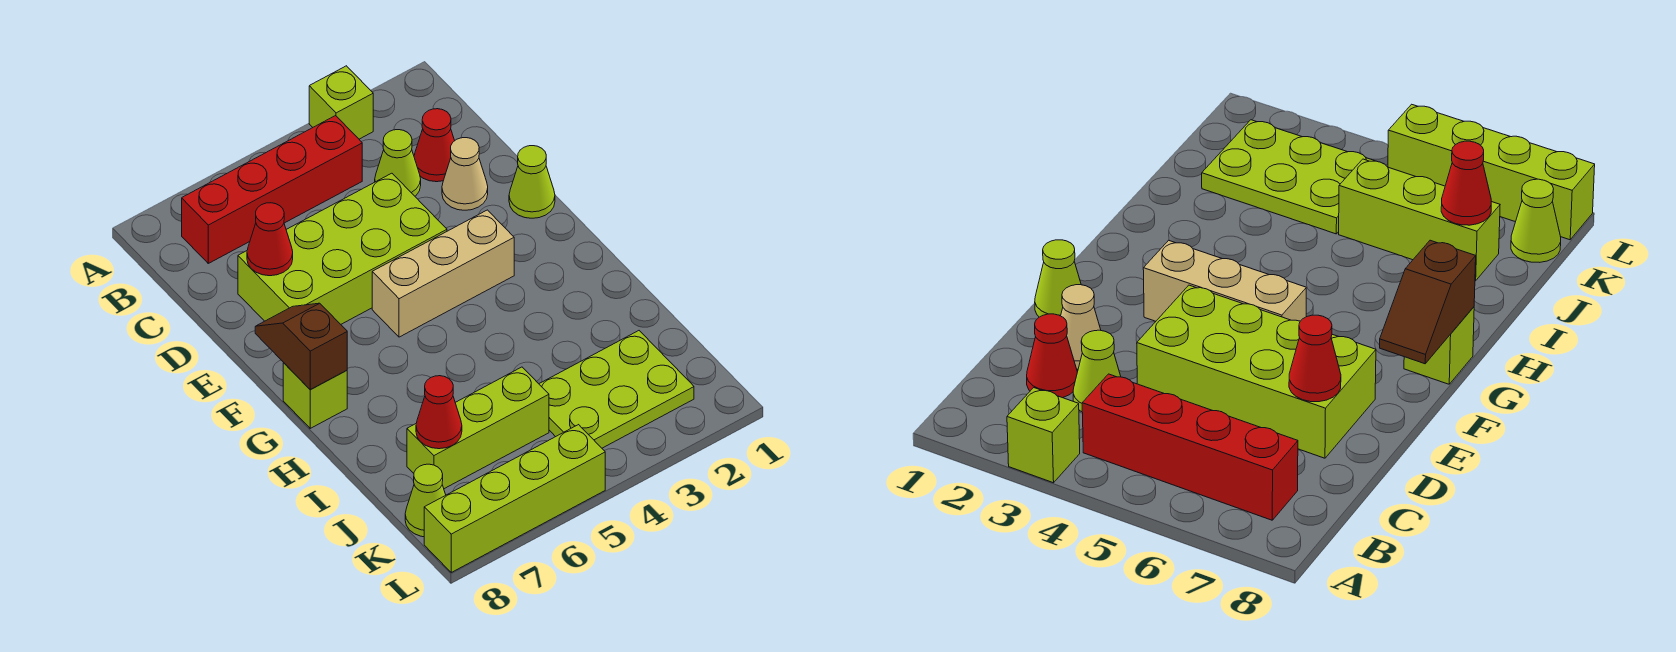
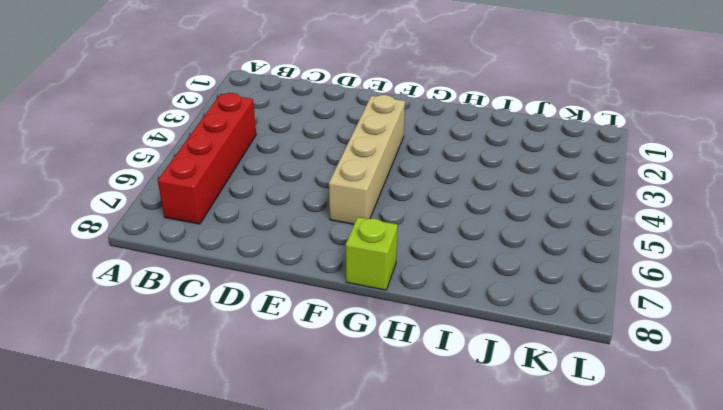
tan brick F3:F6 level 1 -> tan brick F3:F5 level 1
none -> lime brick A3 level 1
none -> red cone C2 level 1
none -> lime cone C3 level 1

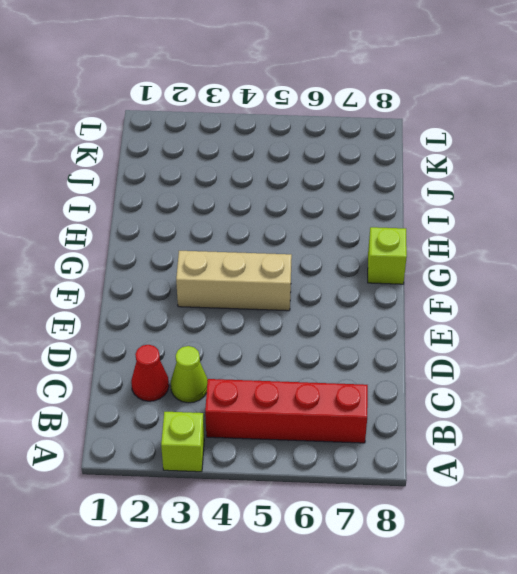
none -> tan cone D2 level 1
none -> lime brick D4:E7 level 1
none -> lime cone E1 level 1

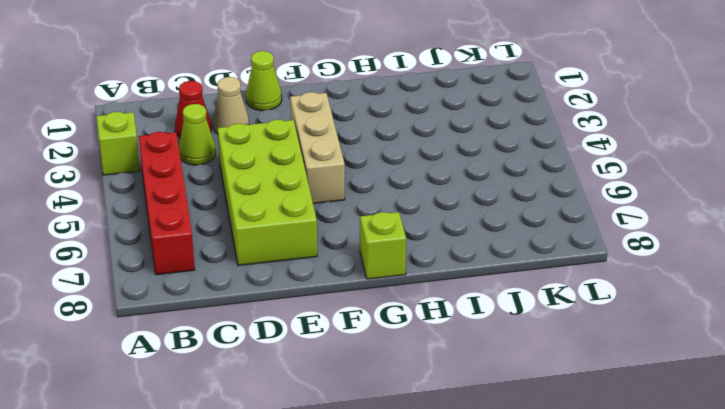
none -> lime plate J2:K4 level 1
none -> lime brick J5:J7 level 1
none -> lime cone K8 level 1

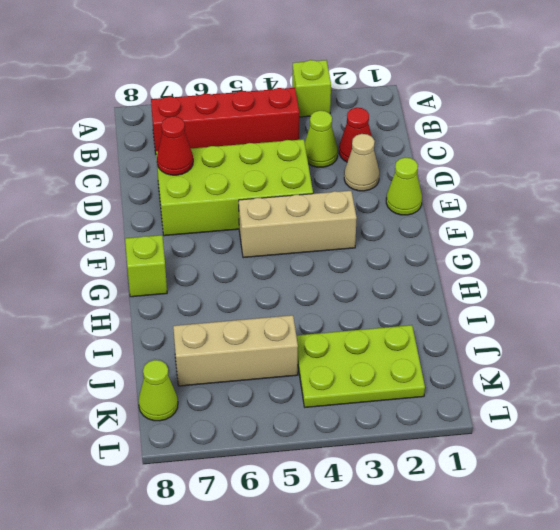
tan brick J5:J7 level 1 -> lime brick J5:J7 level 1
none -> lime brick L5:L8 level 1
none -> brown slope F8:G8 level 2 top G
none -> red cone J7 level 2

